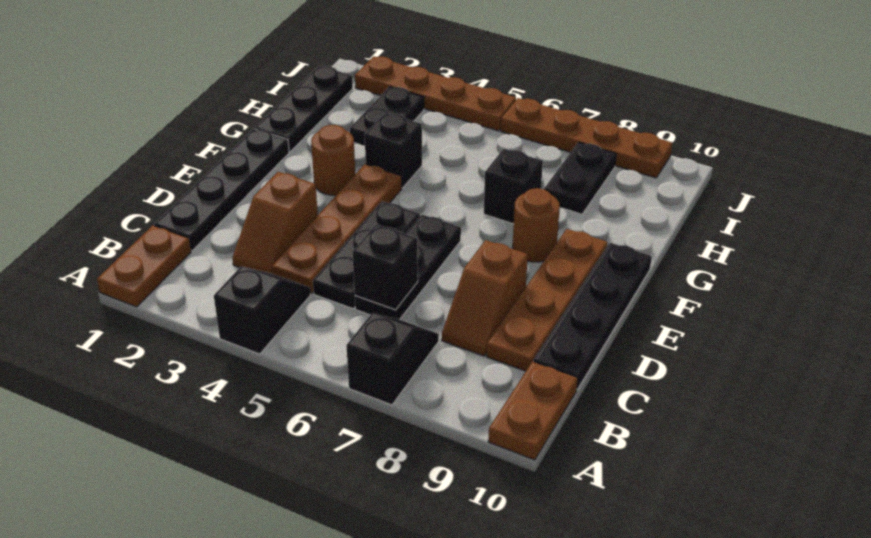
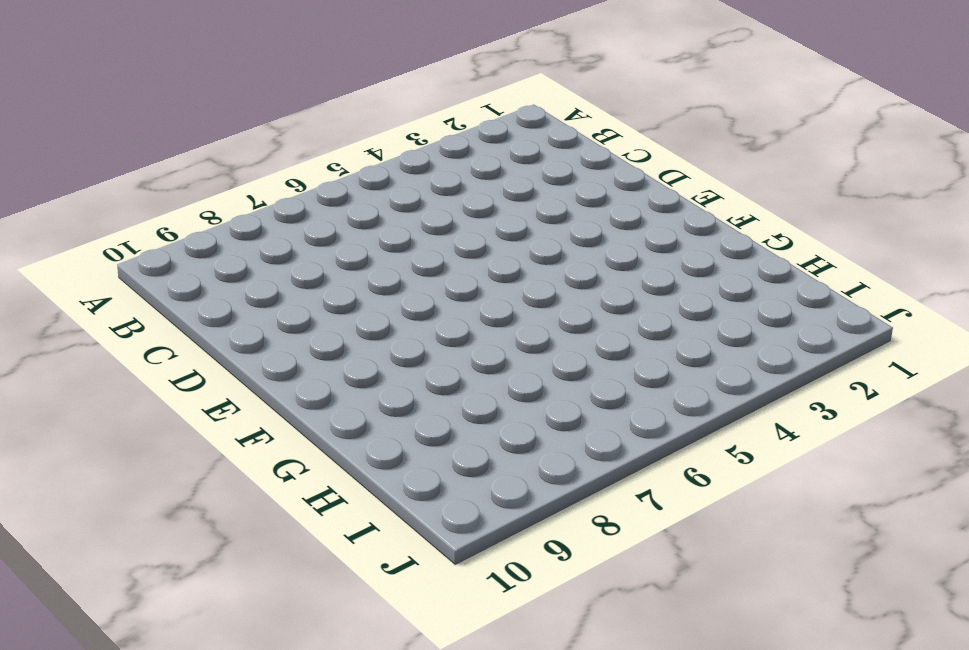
none -> brown plate A1:B1 level 1
none -> black slope A4:B4 level 1 top A
none -> black slope A7:B7 level 1 top A

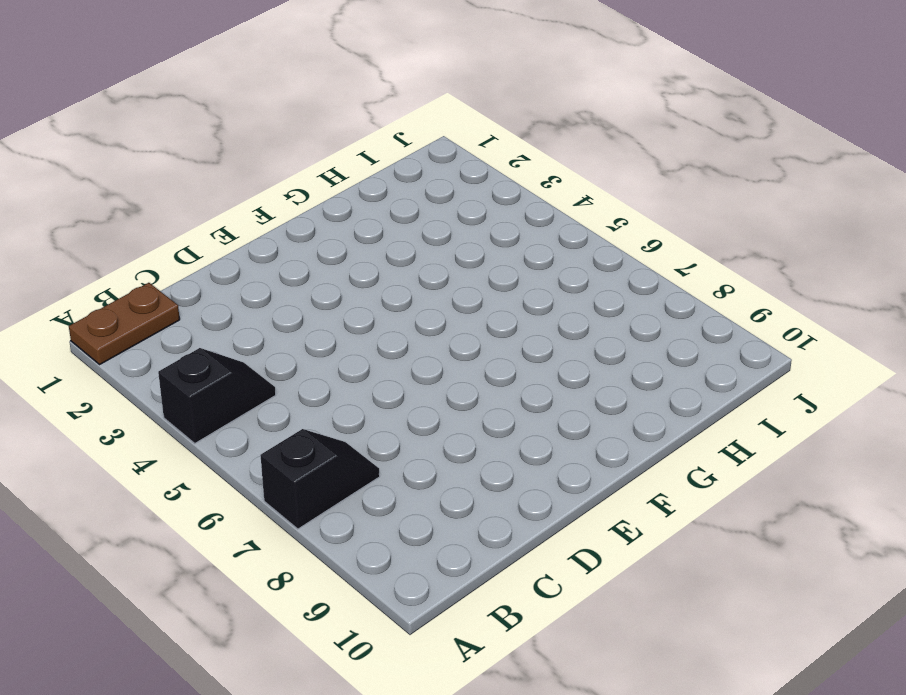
none -> brown plate A10:B10 level 1
none -> black plate C1:F1 level 1
none -> brown slope C3:D3 level 1 top D

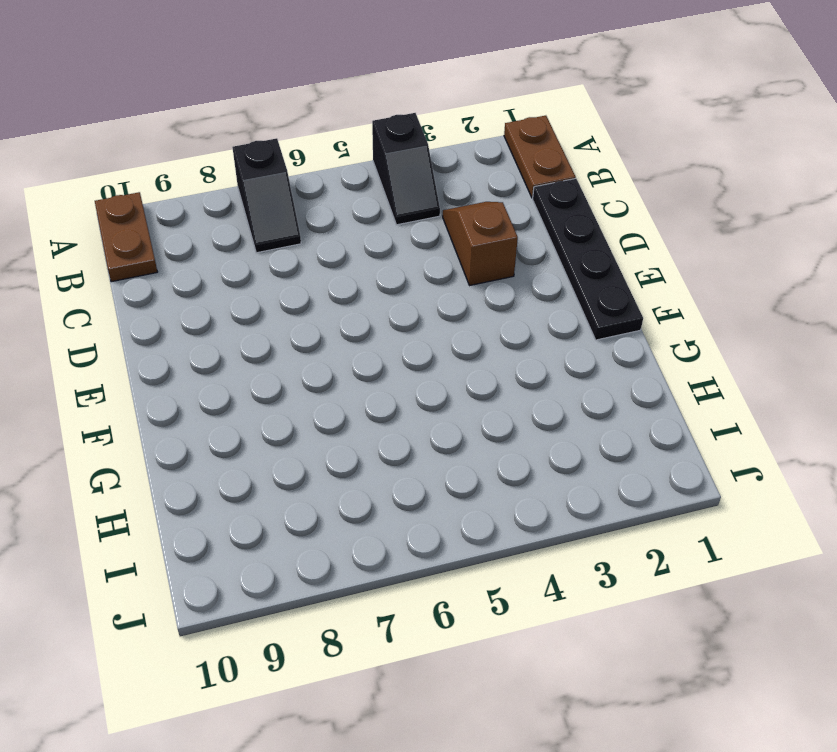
none -> brown plate C4:F4 level 1
none -> black plate C5:E5 level 1
none -> black plate C6:E6 level 1

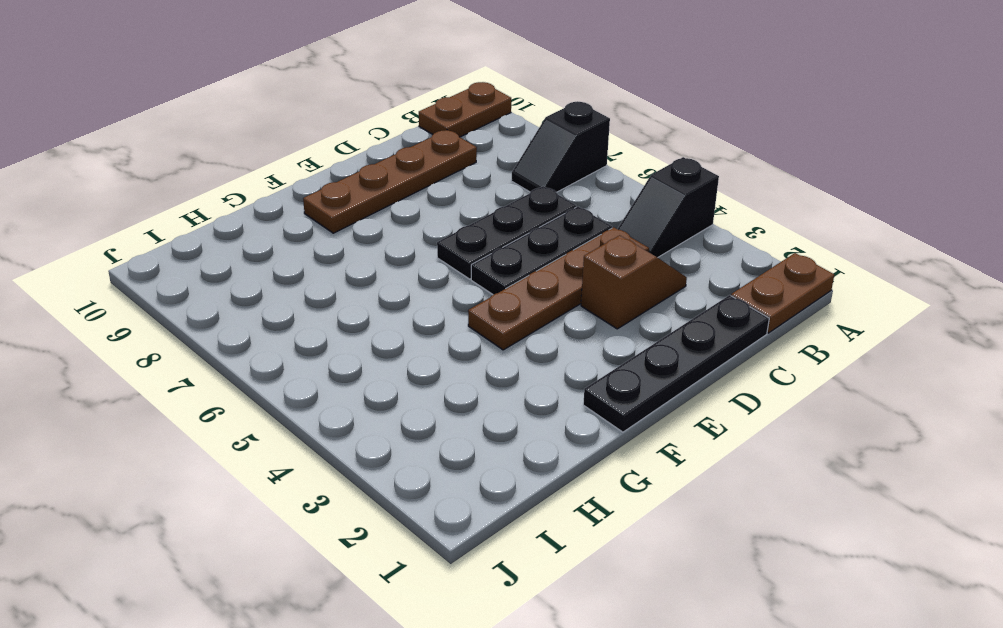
none -> brown slope C8:D8 level 1 top D
none -> black plate C10:F10 level 1
none -> brown round brick F3 level 1

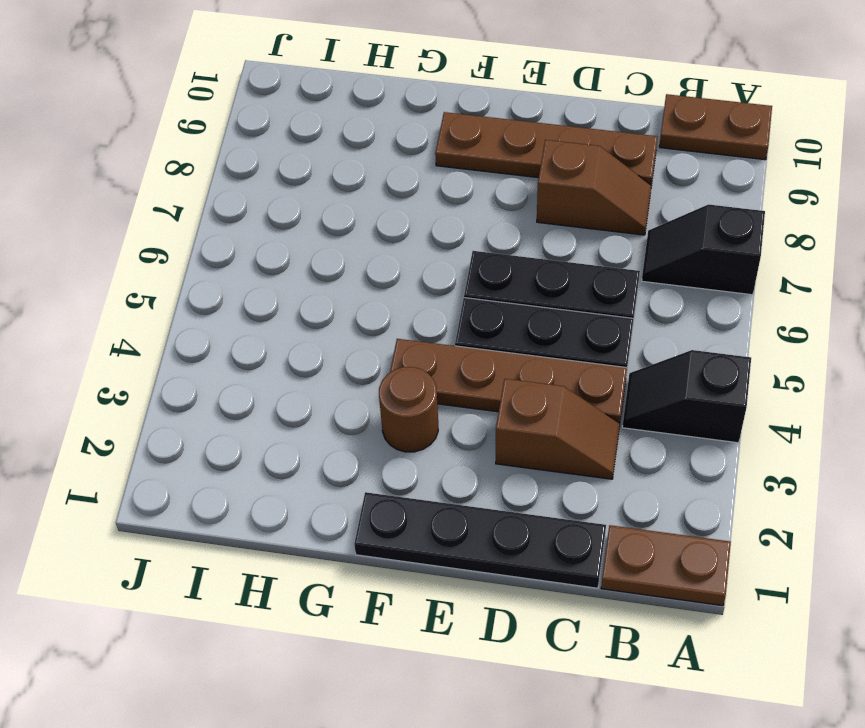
none -> black plate C10:F10 level 1
none -> brown round brick F8 level 1
none -> black plate G1:I1 level 1

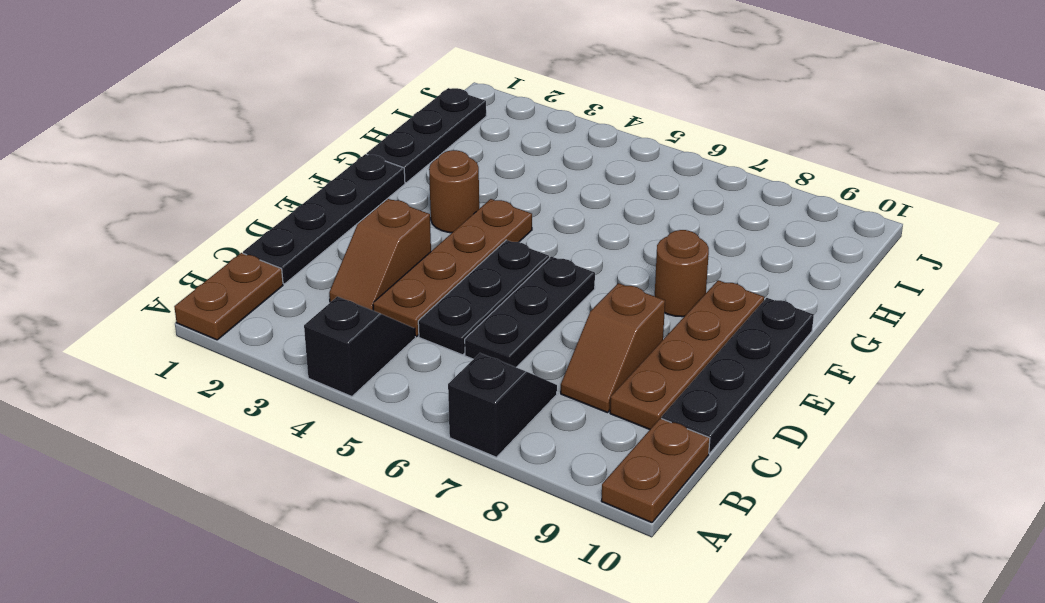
none -> black brick G4 level 1
none -> black brick G7 level 1
none -> black plate H3:I3 level 1

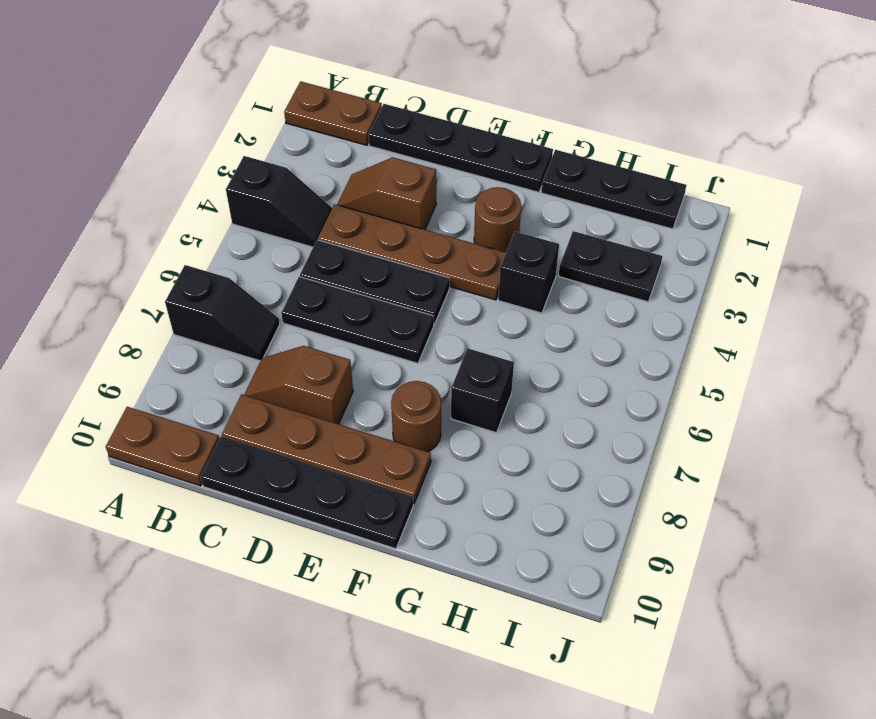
none -> black plate H8:I8 level 1
none -> brown plate J2:J5 level 1
none -> brown plate J6:J9 level 1

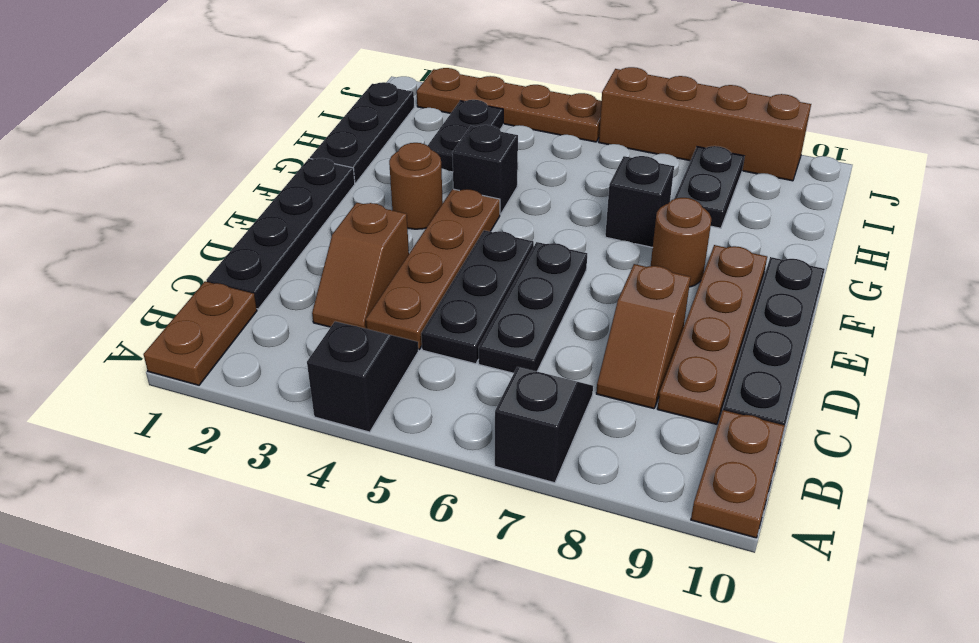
brown brick J6:J9 level 1 -> brown plate J6:J9 level 1
none -> black brick C6 level 2

